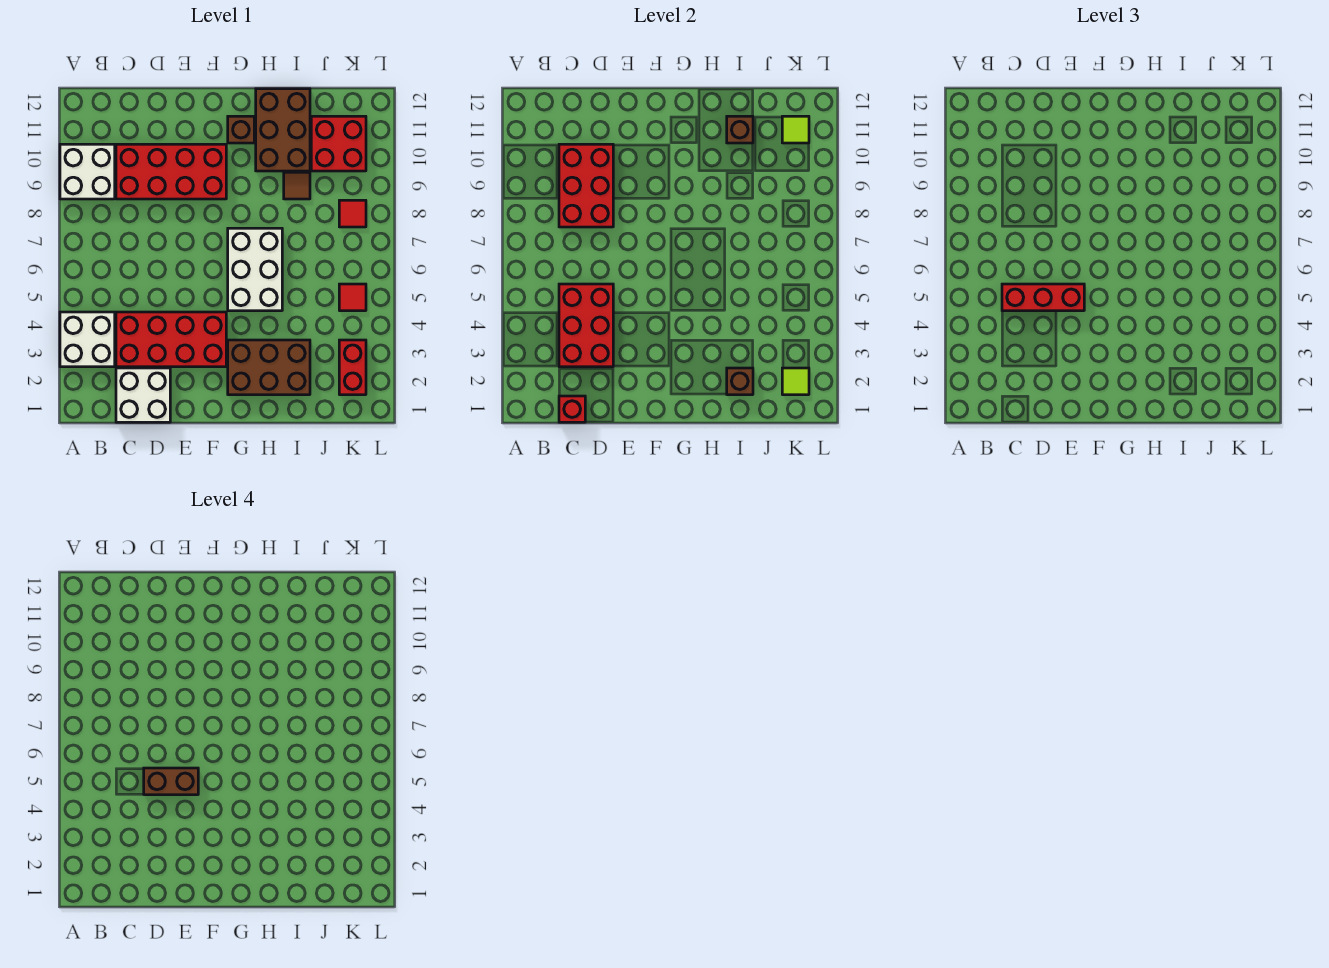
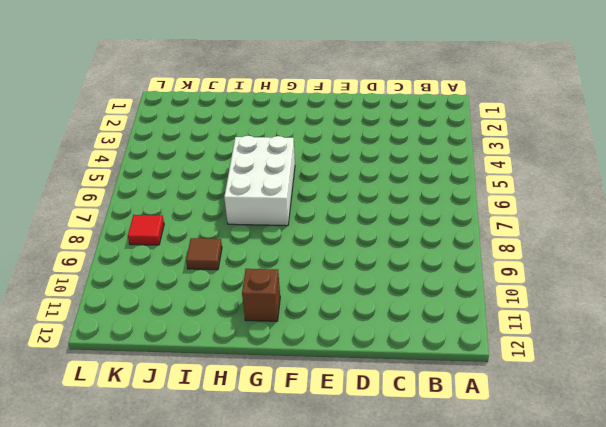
none -> white brick A3:B4 level 1
none -> white brick A9:B10 level 1
none -> white brick C1:D2 level 1

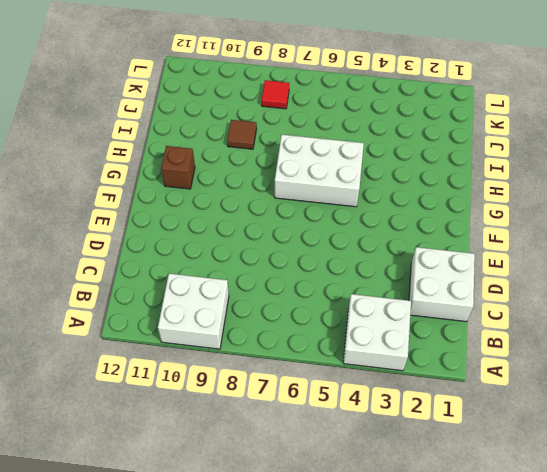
none -> red brick C3:F4 level 1
none -> red brick C9:F10 level 1
none -> brown brick G2:I3 level 1

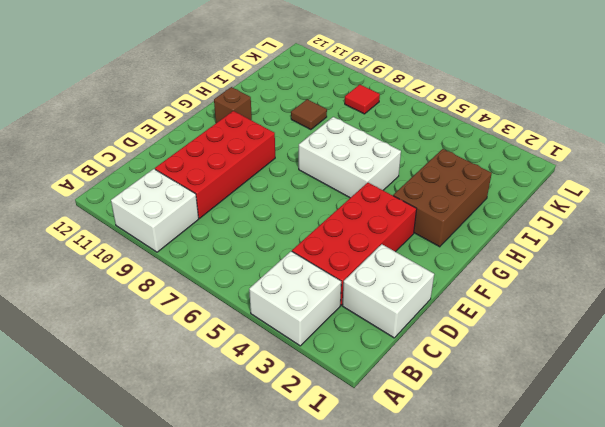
none -> brown brick H10:I12 level 1
none -> red brick J10:K11 level 1
none -> red brick K2:K3 level 1

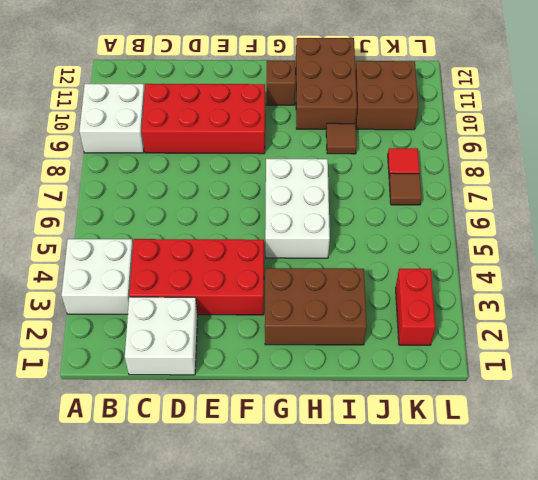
brown brick J10:K11 level 1 -> red brick J10:K11 level 1
brown tile K7 level 1 -> none
none -> red tile K5 level 1
none -> red brick C1 level 2
none -> red brick C3:D5 level 2

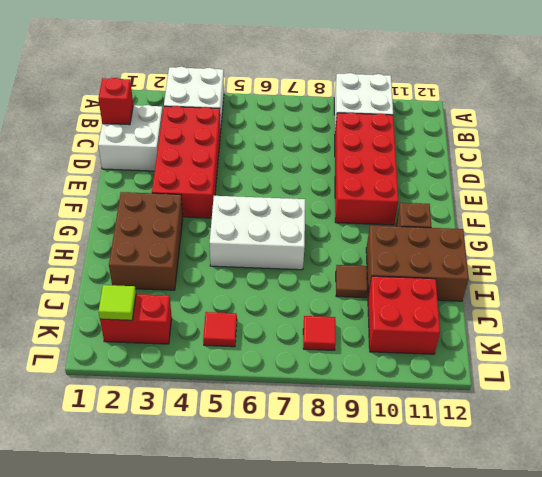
none -> red brick C3:D5 level 2
none -> red brick C8:D10 level 2
none -> brown brick I2 level 2

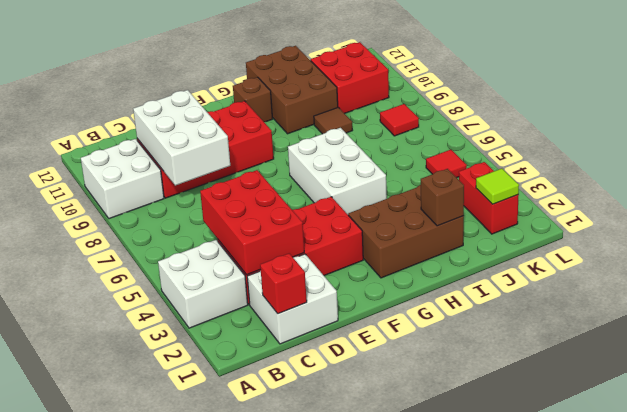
white brick C8:D10 level 2 -> red brick C8:D10 level 2
none -> brown brick I11 level 2
none -> lime tile K11 level 2
none -> red brick C5:E5 level 3

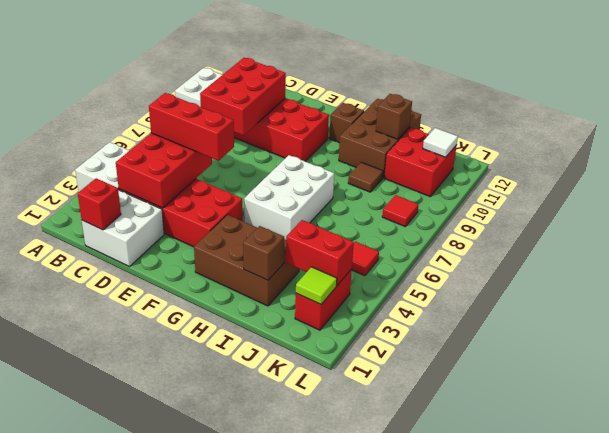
red brick J3:K3 level 2 -> none
white tile K11 level 2 -> lime tile K11 level 2
none -> brown brick D5:E5 level 4

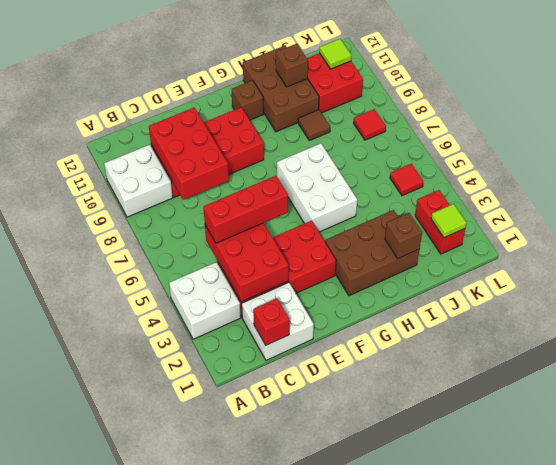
none -> brown brick D5:E5 level 4

